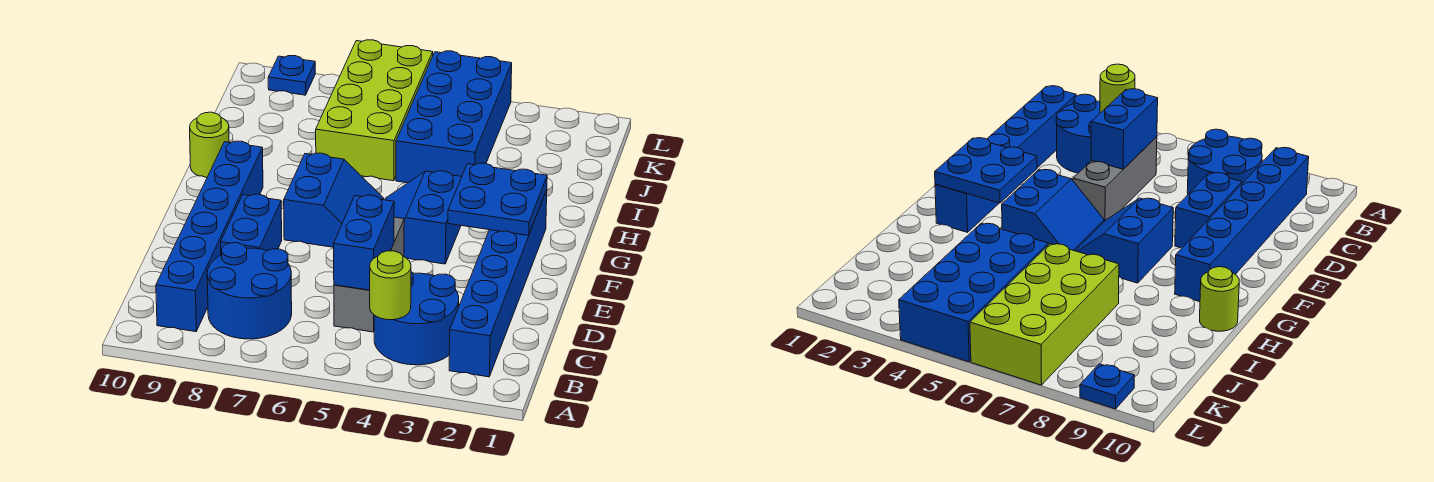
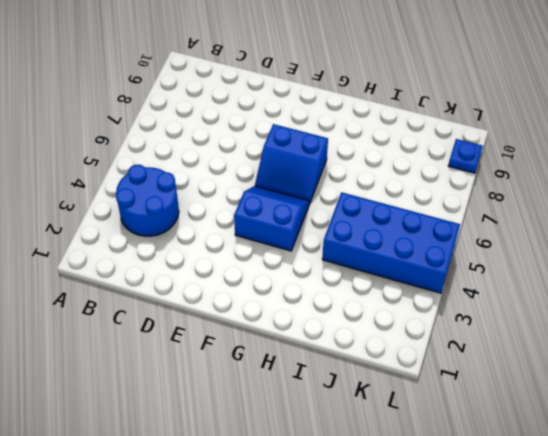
none -> blue brick B2:G2 level 1
none -> blue round brick B7:C8 level 1
none -> blue brick B9:G9 level 1

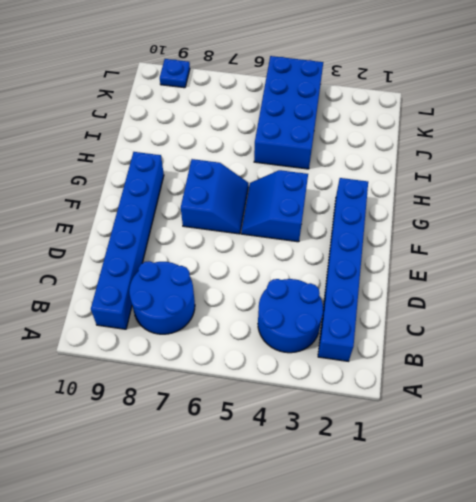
none -> grey brick C5:E5 level 1
none -> blue brick D8:E8 level 1
none -> lime round brick H10 level 1

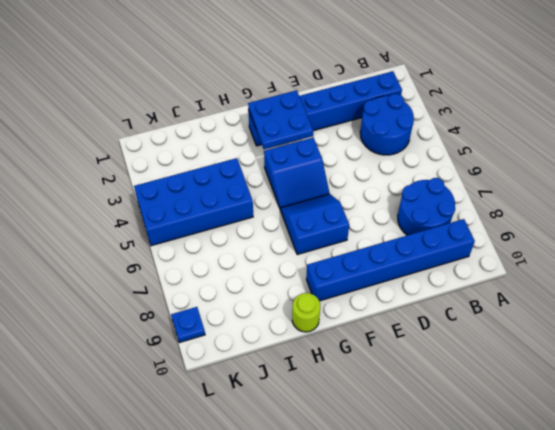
none -> grey brick C5:E5 level 1
none -> blue brick D8:E8 level 1
none -> lime brick I6:L7 level 1

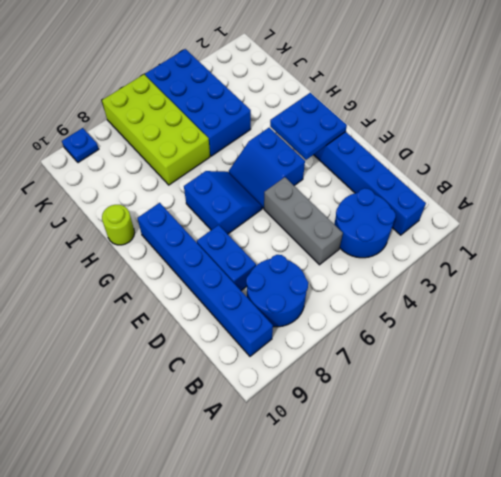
none -> lime round brick B4 level 2
none -> blue brick C5:D5 level 2

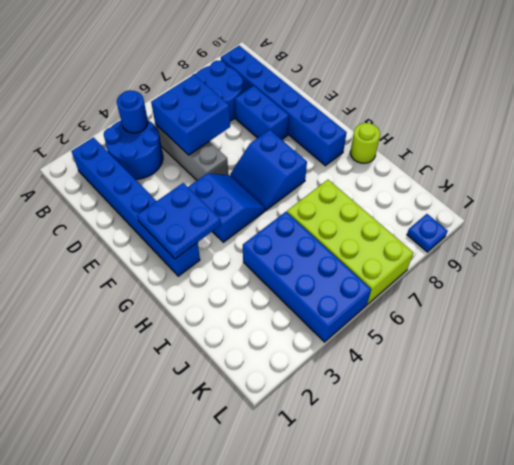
blue round brick B4 level 2 -> lime round brick B4 level 2
blue brick C5:D6 level 2 -> blue brick C5:D5 level 2

